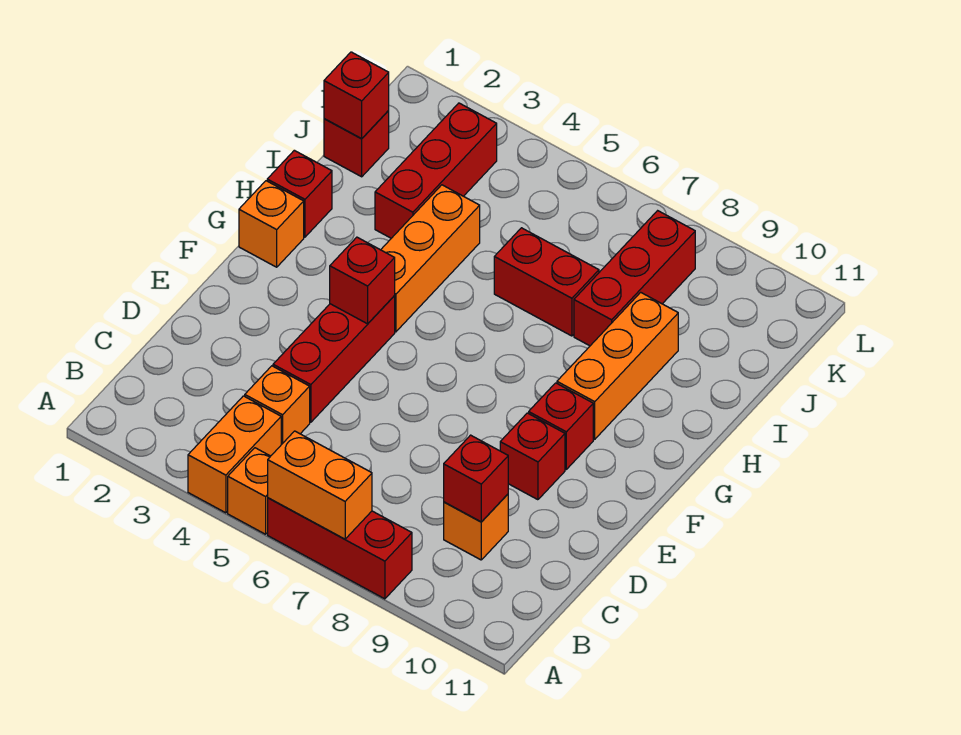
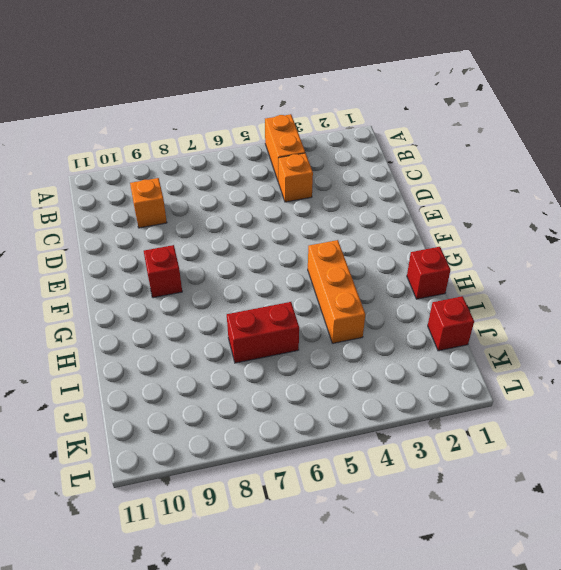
none -> orange brick A5 level 1
none -> red brick A6:A8 level 1
none -> red brick D4:F4 level 1

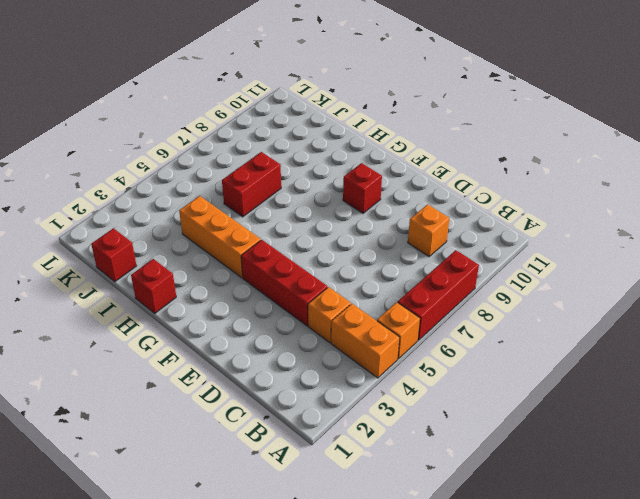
none -> red brick E9 level 1
none -> orange brick G1 level 1
none -> orange brick G9:I9 level 1

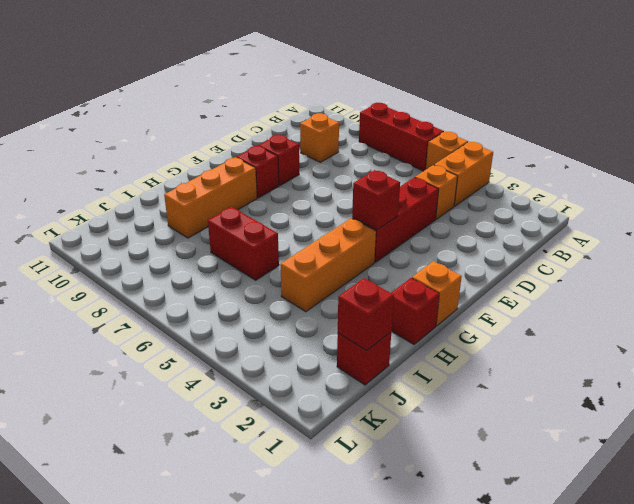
none -> red brick I3:K3 level 1
none -> red brick I8:K8 level 1
none -> orange brick A6:A7 level 2

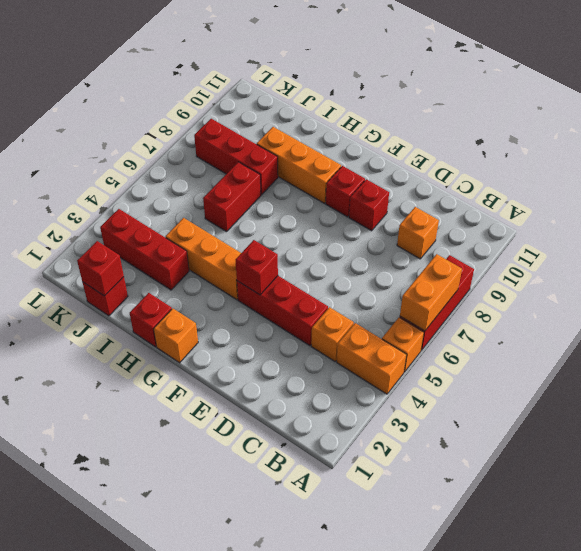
none -> red brick C9 level 2

